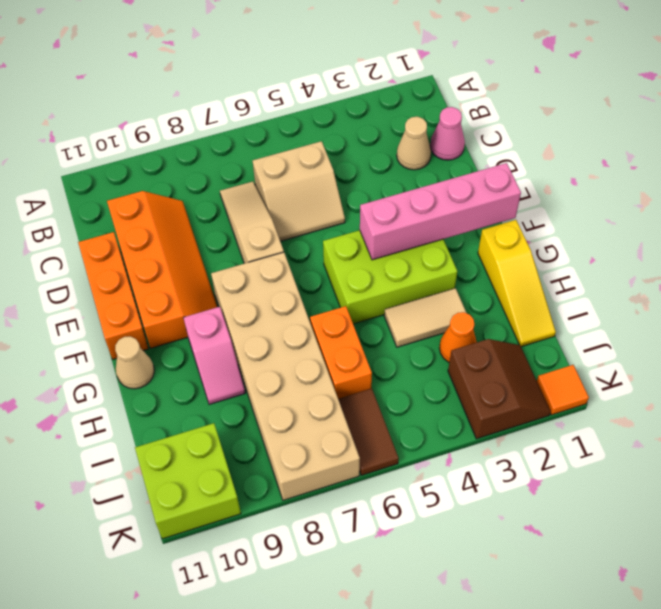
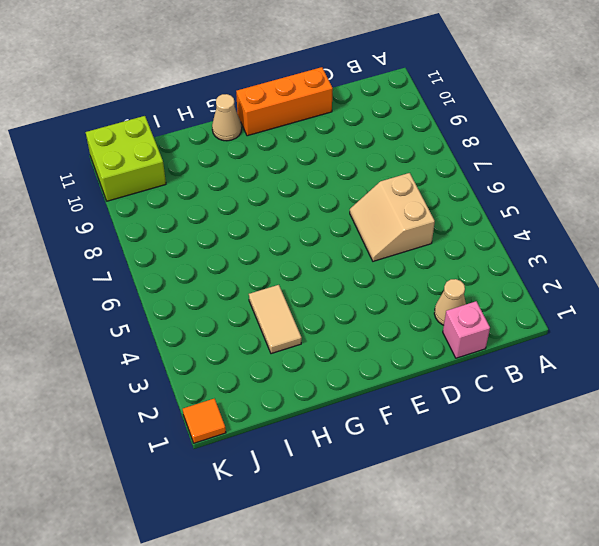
pink brick C1 level 1 -> pink cone C1 level 1
none -> tan slope C7:E7 level 1 top E
none -> orange slope C9:F10 level 1 top 10
none -> lime brick F3:G5 level 1

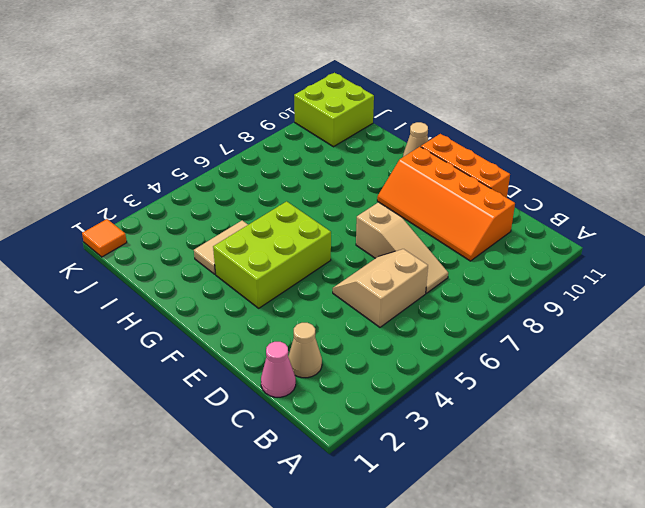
none -> tan brick F7:K8 level 1
none -> yellow slope G1:I1 level 1 top G
none -> pink slope G9:H9 level 1 top G

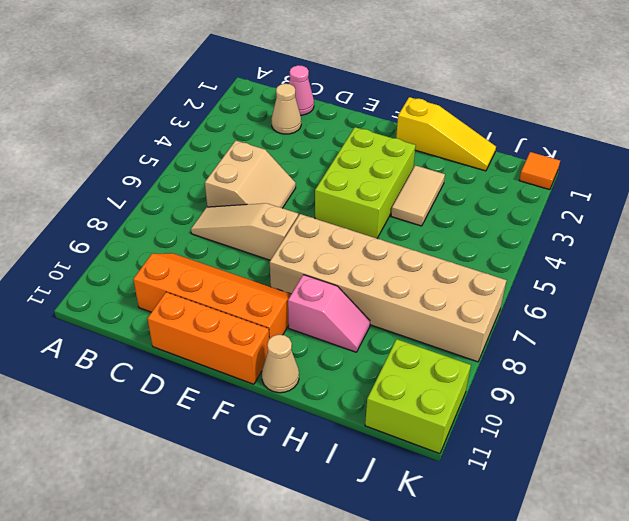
none -> orange brick H6:I6 level 1
none -> orange cone I3 level 1
none -> brown slope J2:K3 level 1 top 3

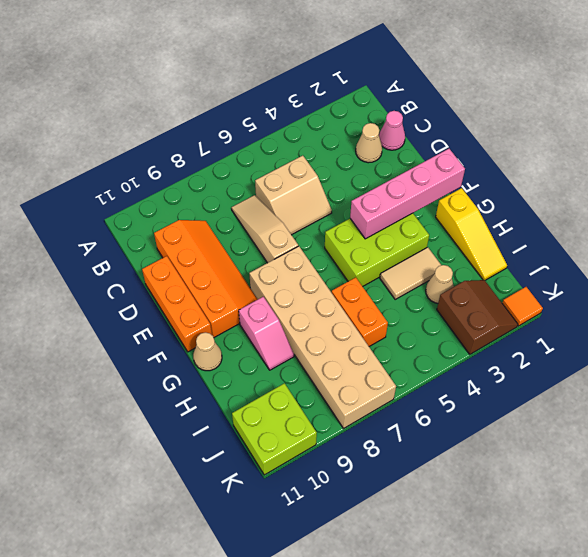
tan cone I3 level 1 -> orange cone I3 level 1
none -> brown tile J6:K6 level 1

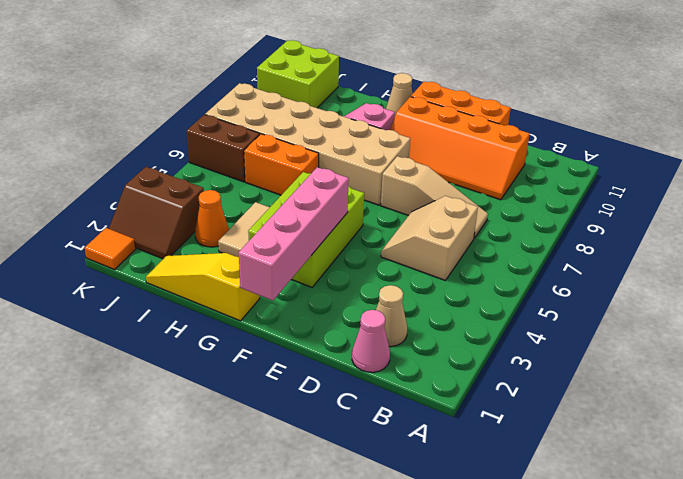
brown brick J6:K6 level 1 -> brown tile J6:K6 level 1

